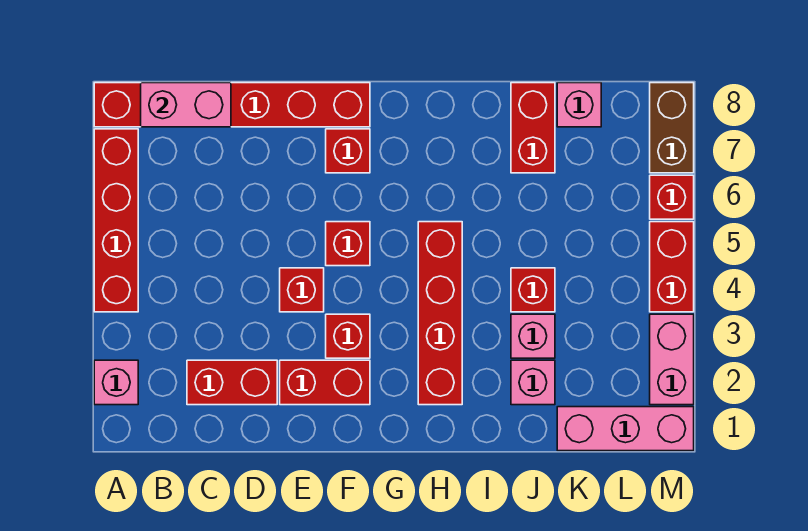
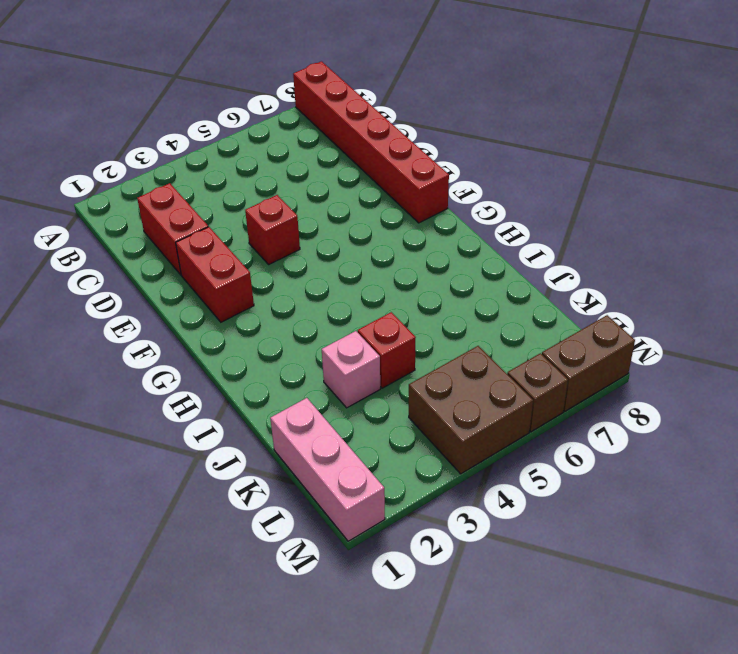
brown brick L4:M5 level 1 -> red brick M4:M5 level 1
brown brick M6 level 1 -> red brick M6 level 1
none -> pink brick A2 level 1
none -> red brick A4:A7 level 1
none -> red brick F3 level 1

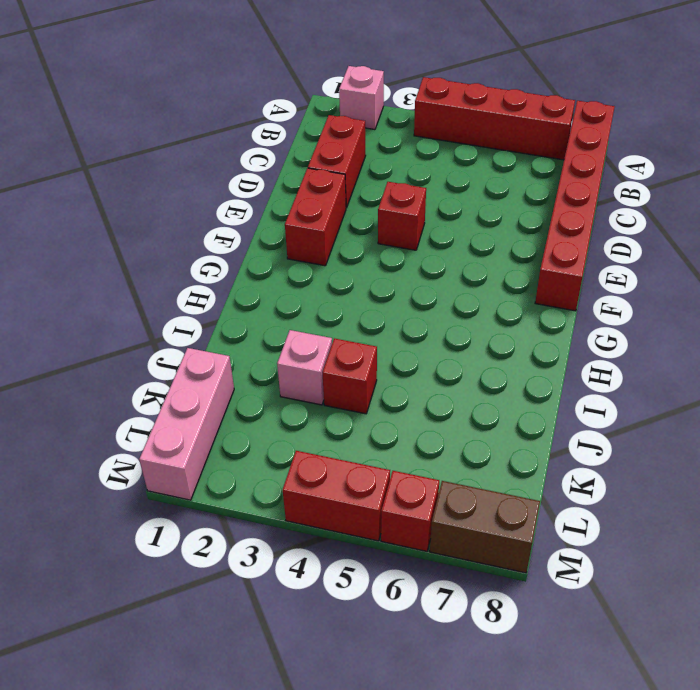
none -> red brick F3 level 1
none -> red brick F5 level 1
none -> red brick F7 level 1

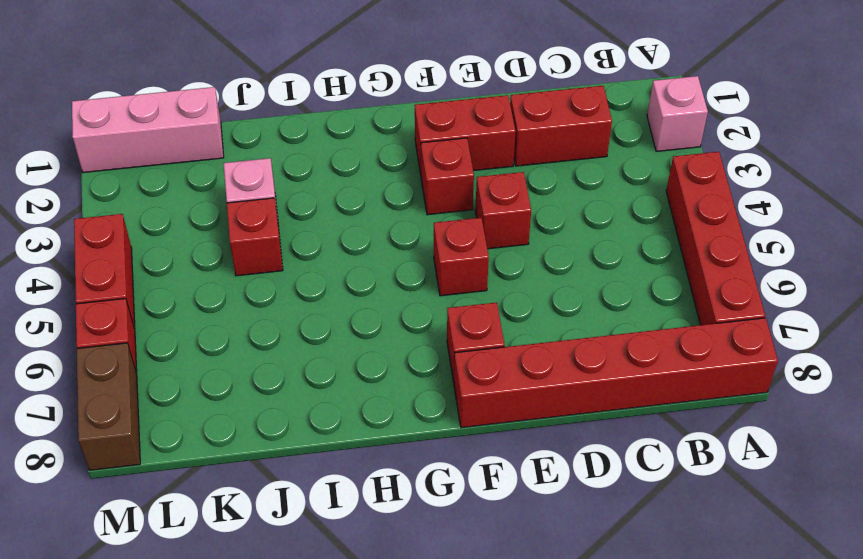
none -> red brick H2:H5 level 1
none -> pink brick J2 level 1
none -> red brick J7:J8 level 1

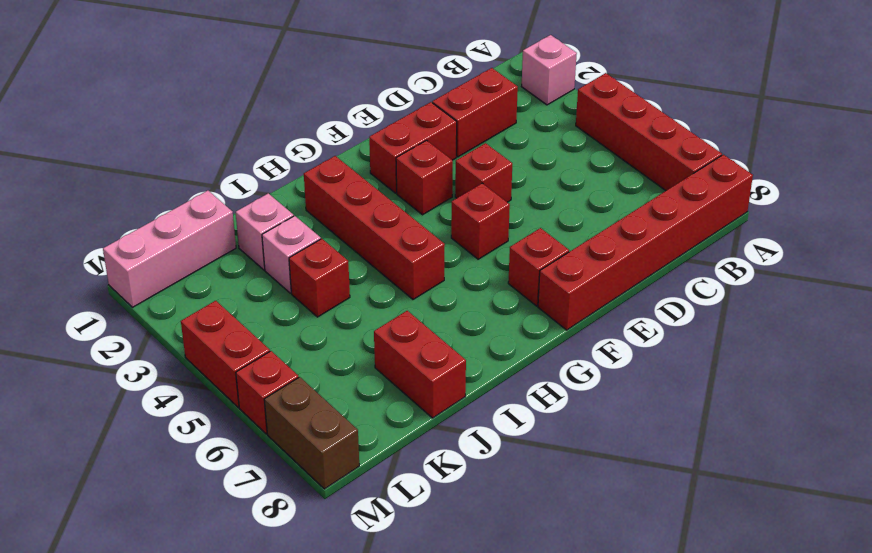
none -> pink brick K8 level 1
none -> pink brick M2:M3 level 1
none -> pink brick B8:C8 level 2

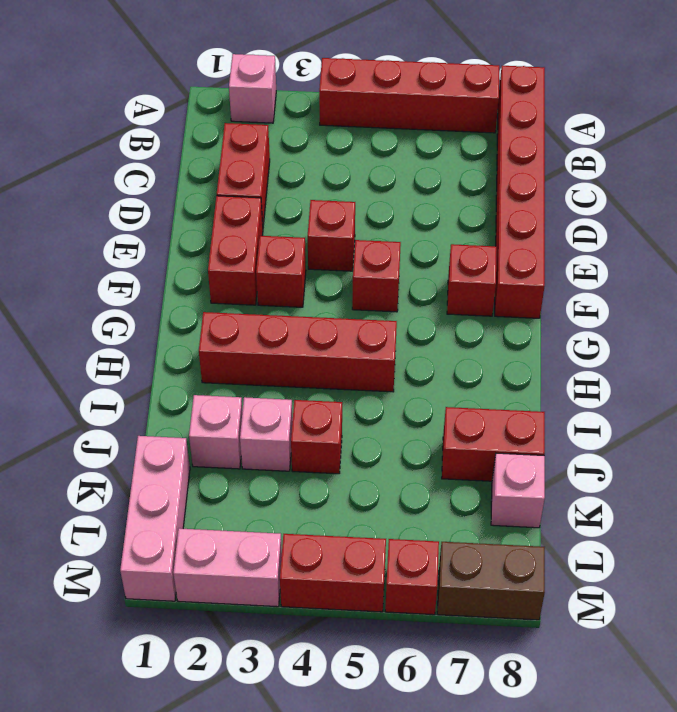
none -> pink brick B8:C8 level 2

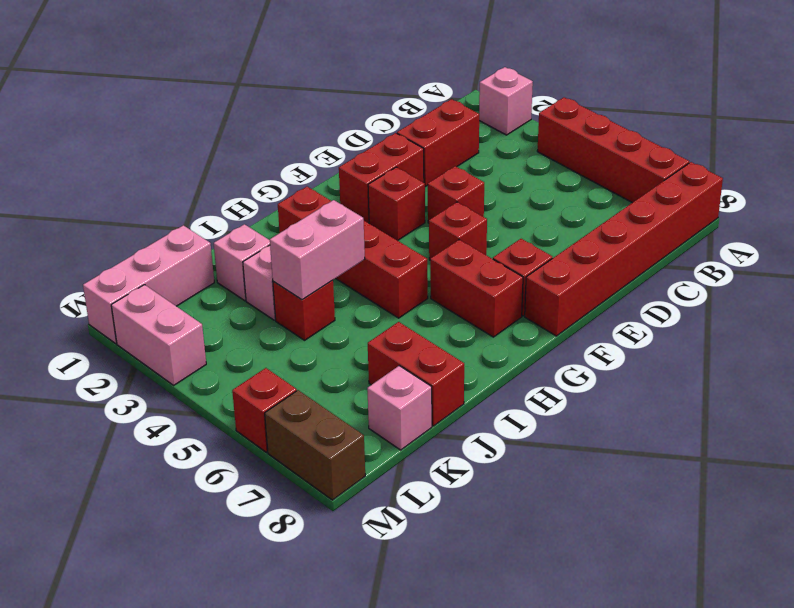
red brick G6:G7 level 1 -> red brick M4:M5 level 1
pink brick I4:J4 level 2 -> pink brick B8:C8 level 2

